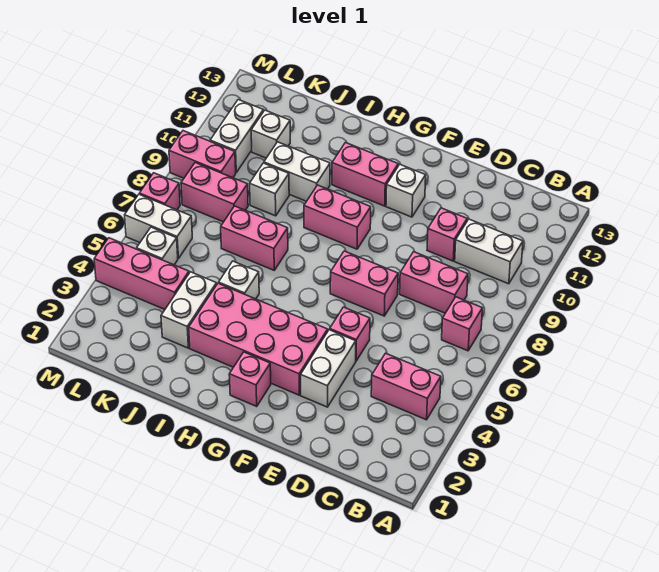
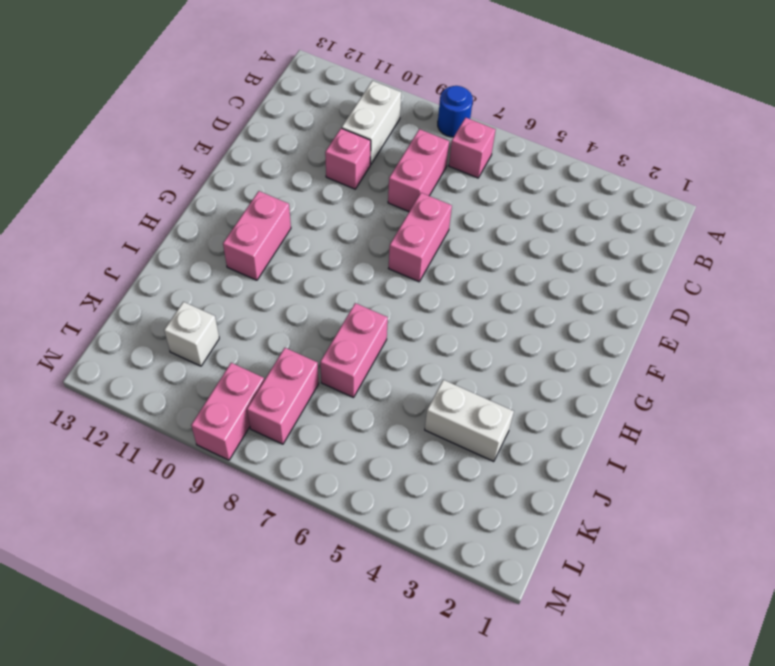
blue round brick A8 level 1 -> none
none -> pink brick B4:C4 level 1
none -> white brick E3:E4 level 1
none -> pink brick E5 level 1

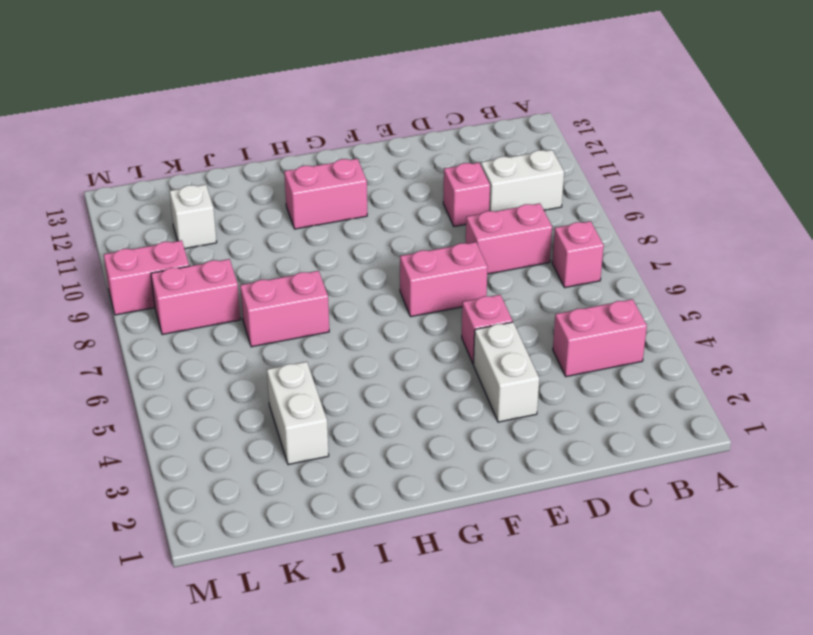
none -> pink brick F3:I4 level 1
none -> white brick F11 level 1
none -> pink brick G2 level 1

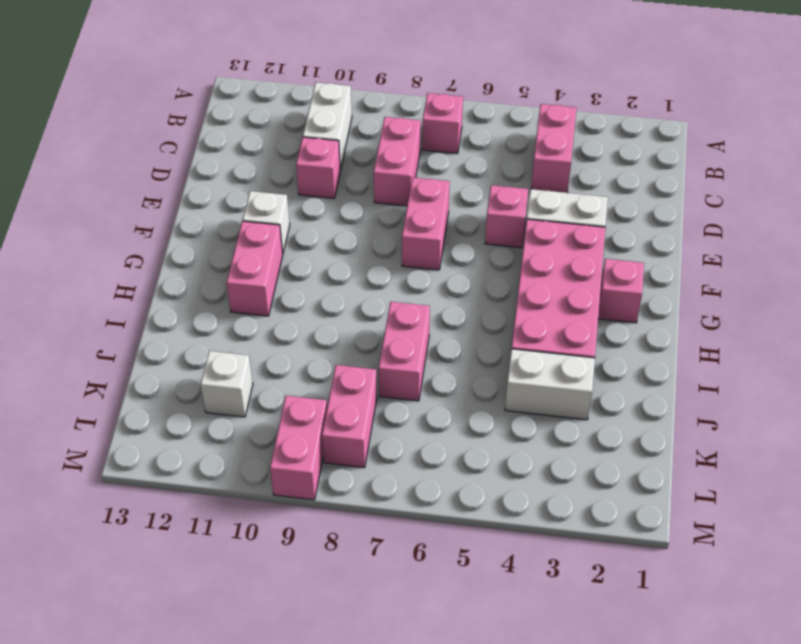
none -> pink brick G9:H9 level 1
none -> white brick I5 level 1
none -> white brick I10:J10 level 1

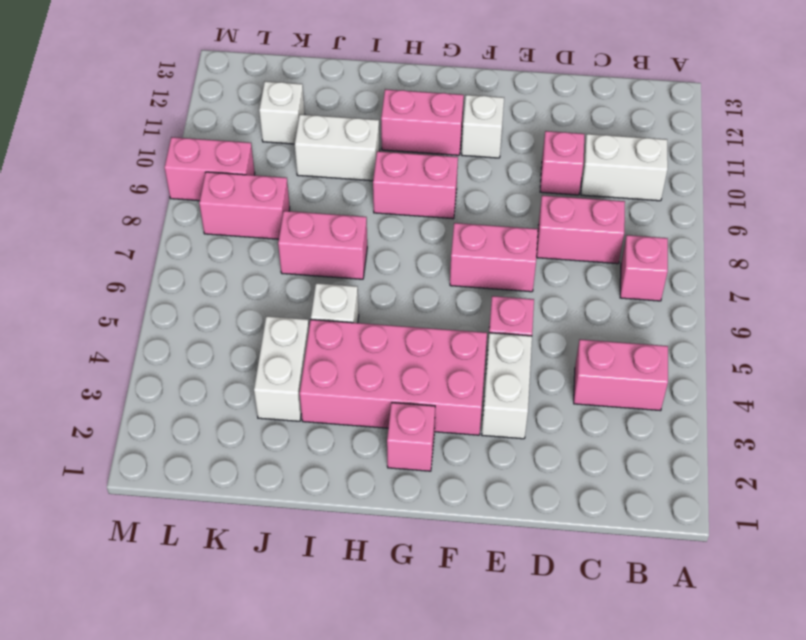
none -> white brick J9 level 1
none -> pink brick K4:M4 level 1
none -> white brick L5 level 1

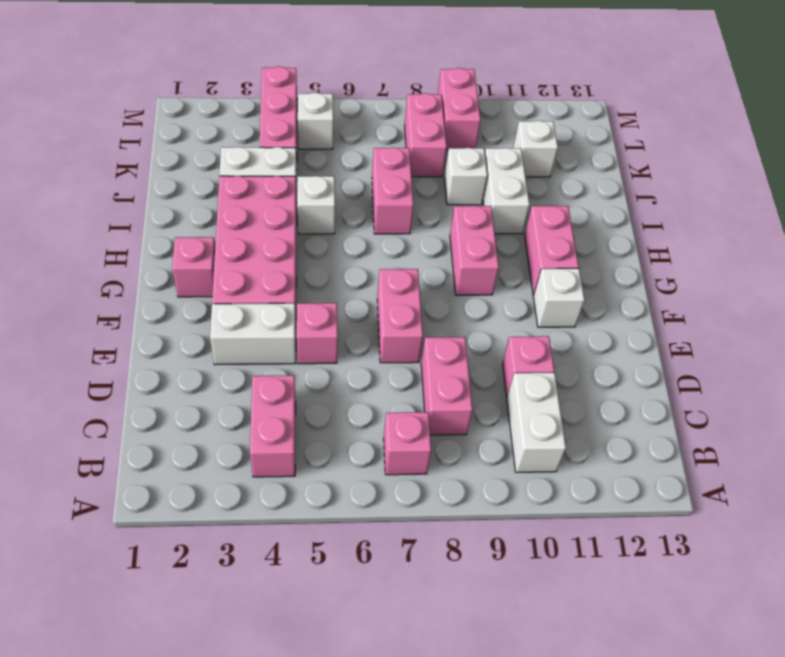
none -> white brick L6:M6 level 1
none -> white brick L10:L11 level 1
none -> pink brick M7 level 1

